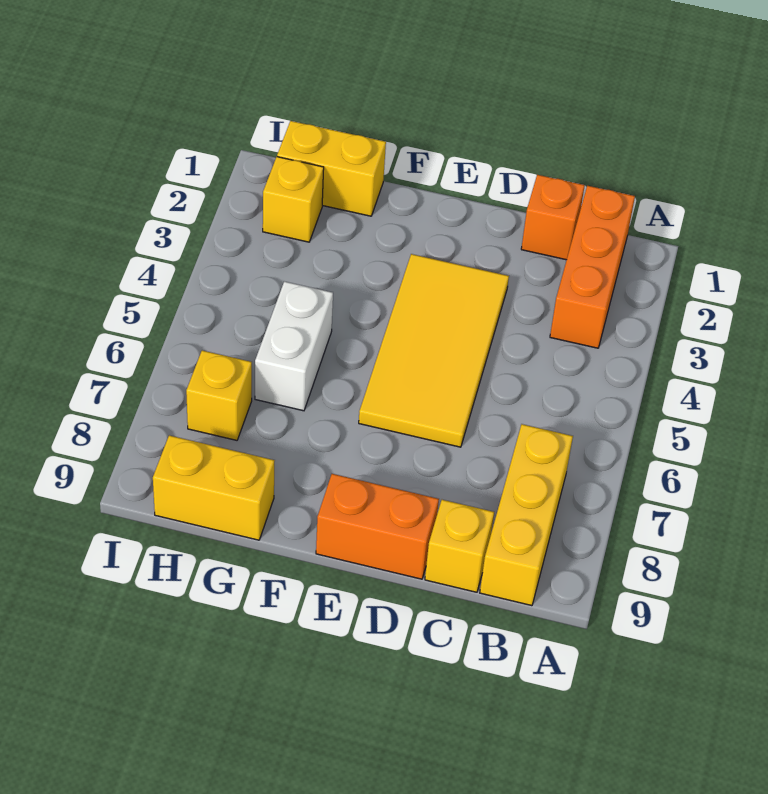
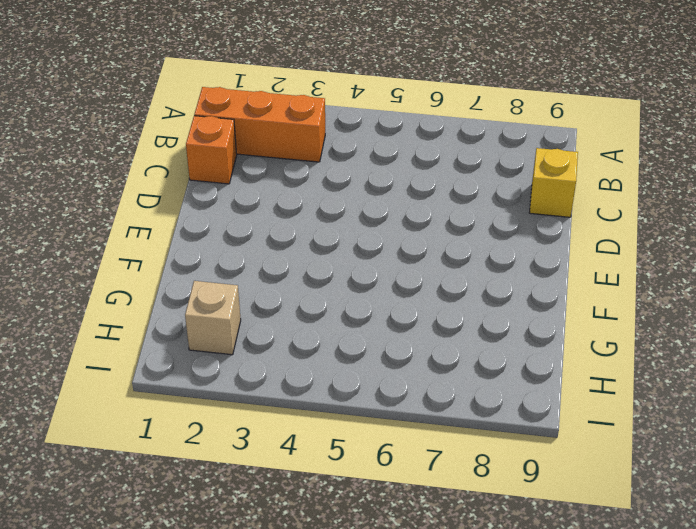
tan brick H2 level 1 -> yellow brick H2 level 1
none -> yellow brick B7:B9 level 1
none -> yellow tile D3:E6 level 1

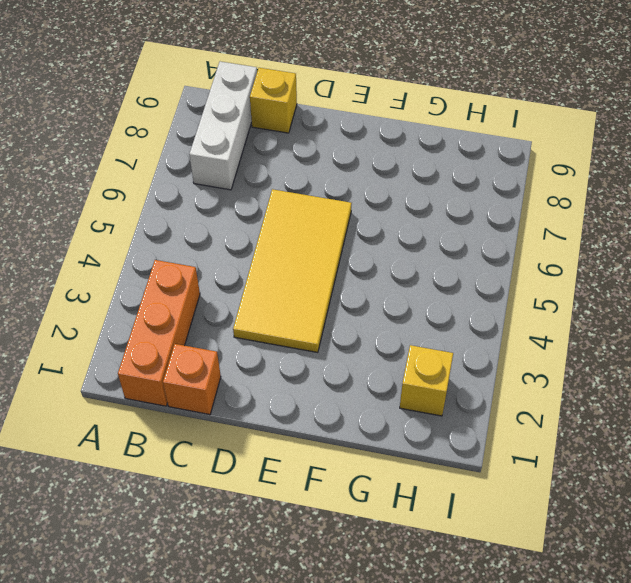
white brick B7:B9 level 1 -> yellow brick B7:B9 level 1
none -> orange brick D9:E9 level 1
none -> yellow brick G1:H1 level 1

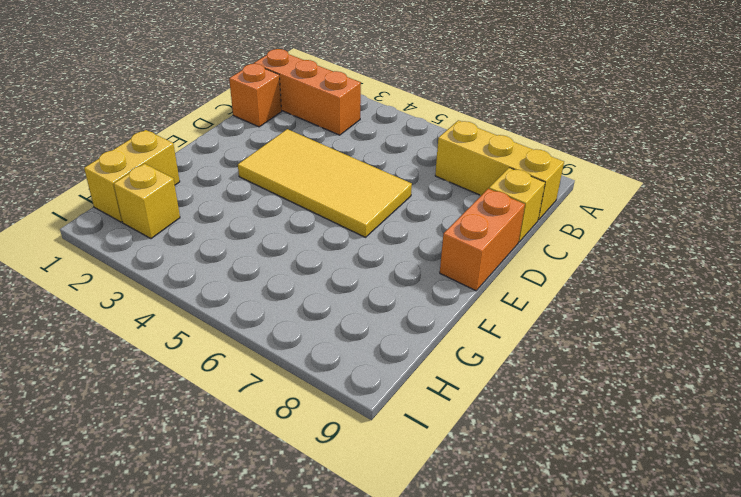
none -> white brick G5:G6 level 1
none -> yellow brick G9:H9 level 1

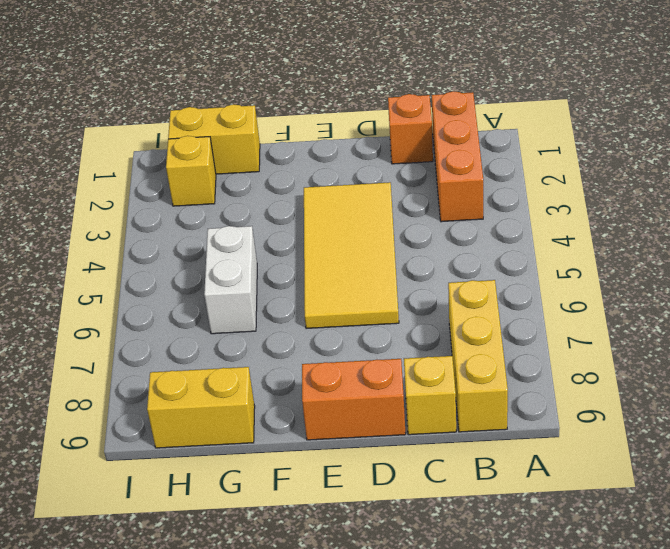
none -> yellow brick H7 level 1

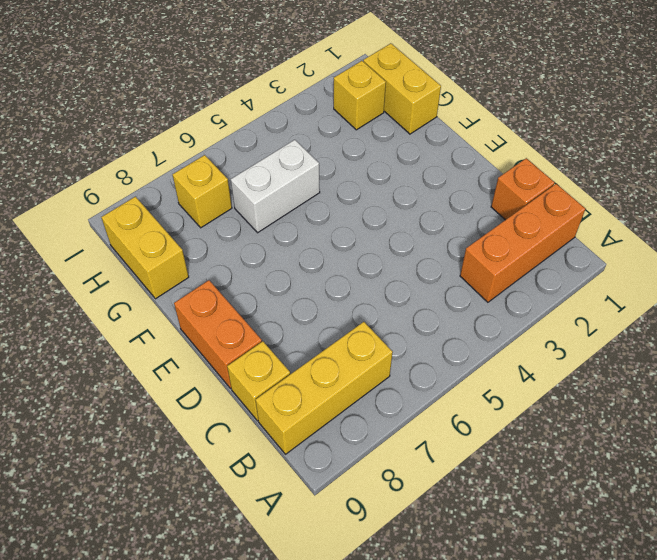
none -> yellow tile D3:E6 level 1

